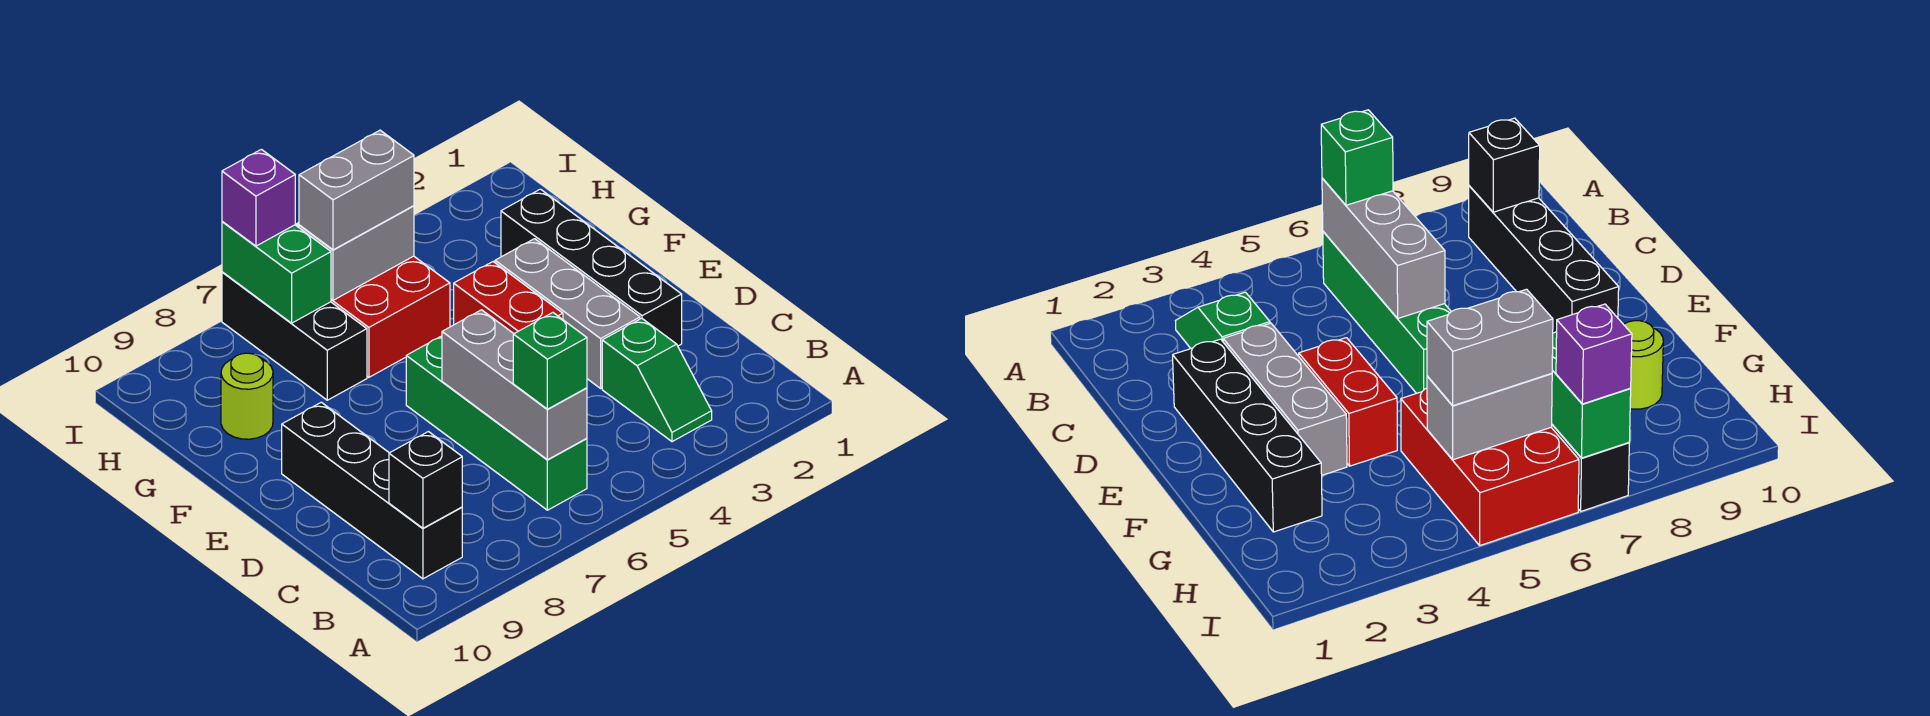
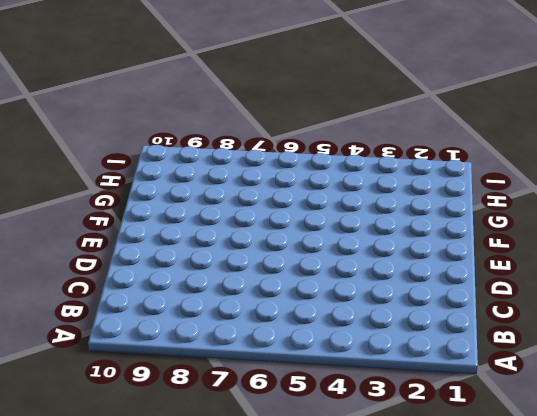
none -> green slope B3:C3 level 1 top C
none -> green brick B6:E6 level 1
none -> black brick B9:E9 level 1

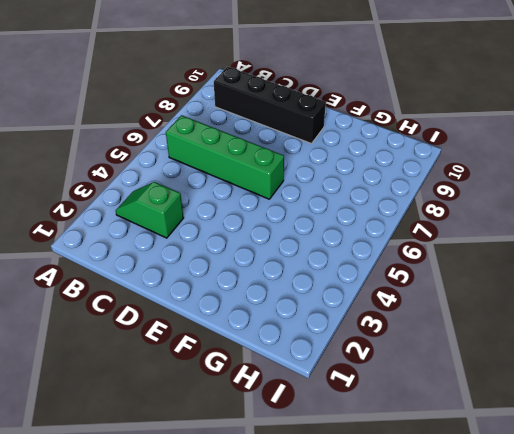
none -> black brick D2:G2 level 1
none -> grey brick D3:F3 level 1
none -> red brick E4:F4 level 1

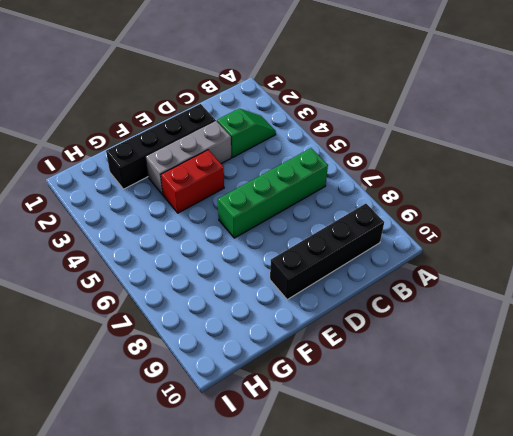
none -> red brick G5:I6 level 1
none -> black brick G7:I7 level 1
none -> lime round brick G9 level 1

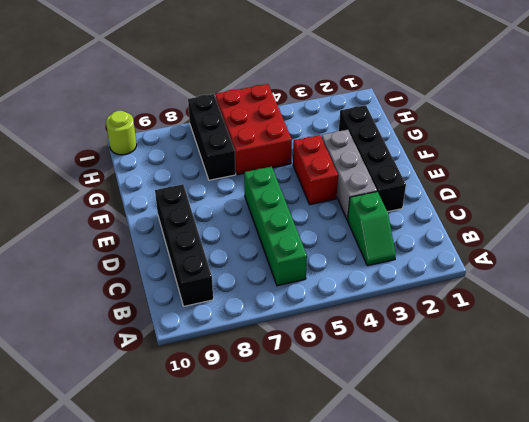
lime round brick I10 level 1 -> lime round brick G9 level 1
none -> grey brick B6:D6 level 2
none -> black brick B9 level 2
none -> grey brick H5:H6 level 2

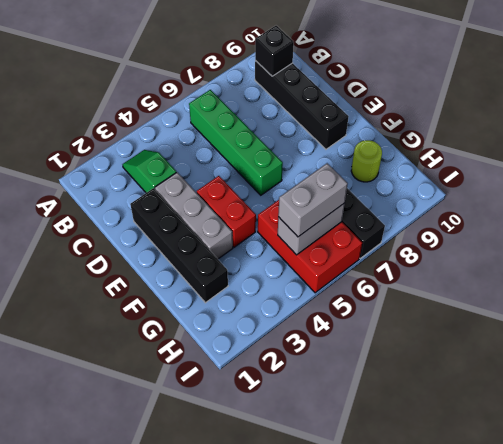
none -> grey brick B6:D6 level 2
none -> green brick H7:I7 level 2
none -> green brick B6 level 3

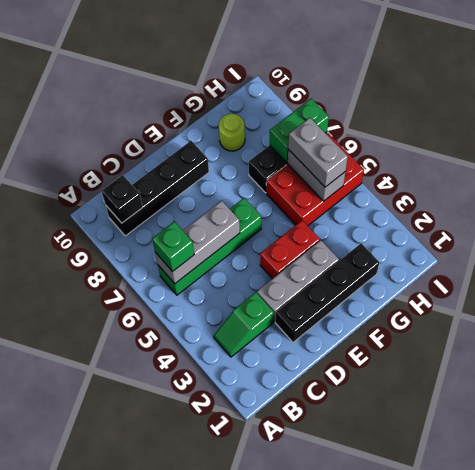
none -> purple brick I7 level 3

